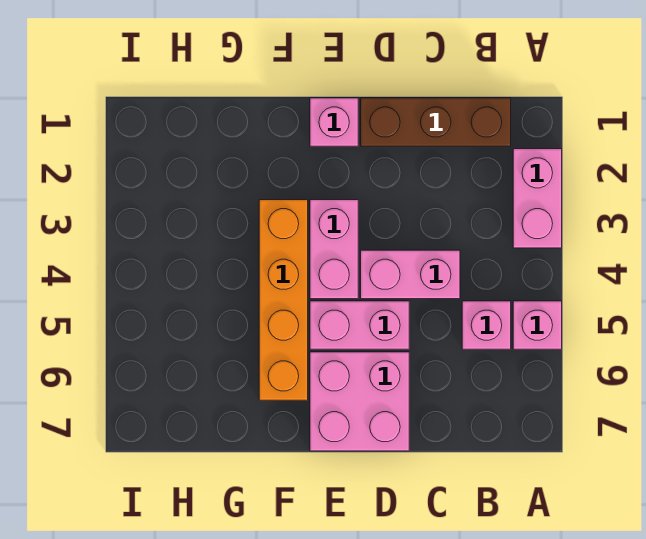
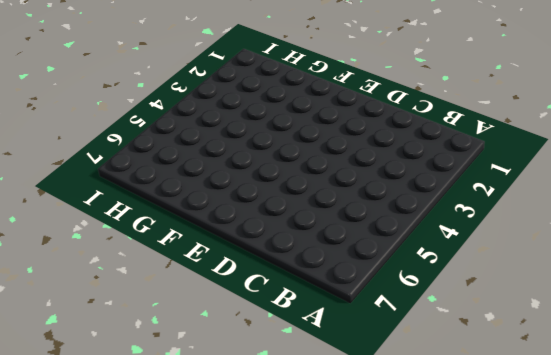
none -> pink brick A2:A3 level 1
none -> pink brick A5 level 1

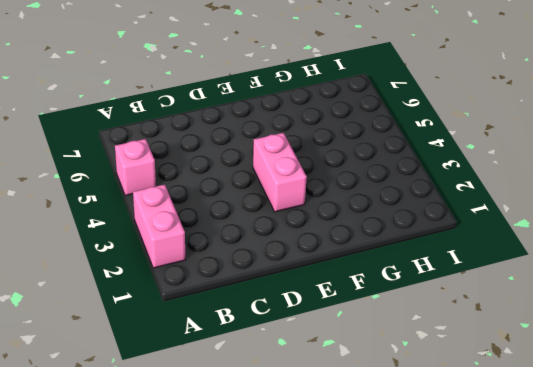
none -> brown brick B1:D1 level 1
none -> pink brick B5 level 1

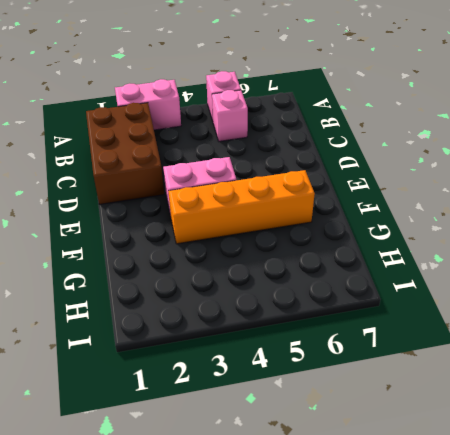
brown brick B1:D2 level 1 -> brown brick B1:D1 level 1
none -> pink brick C4:D4 level 1
none -> pink brick D5:E5 level 1

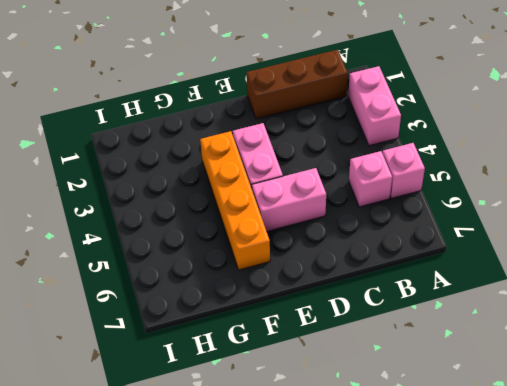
none -> pink brick C4:D4 level 1
none -> pink brick D6:E7 level 1

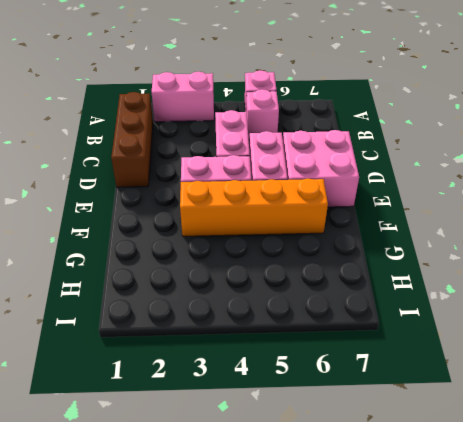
none -> pink brick E1 level 1

